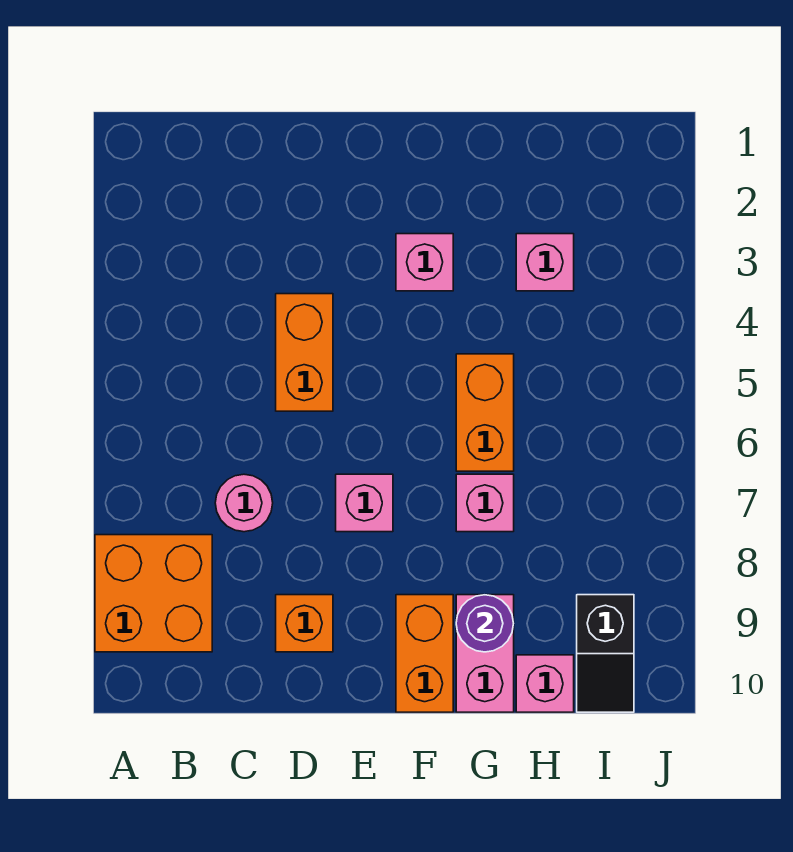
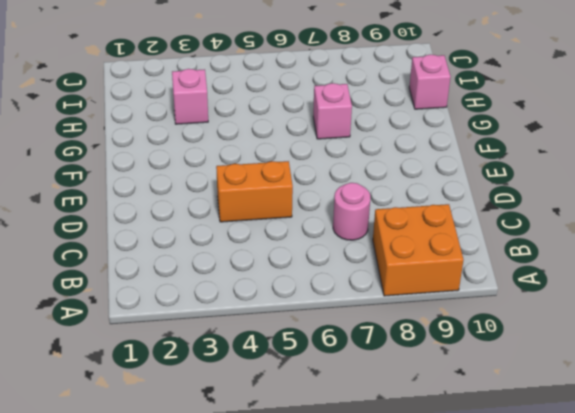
none -> orange brick D9 level 1
none -> pink brick E7 level 1
none -> pink brick F3 level 1

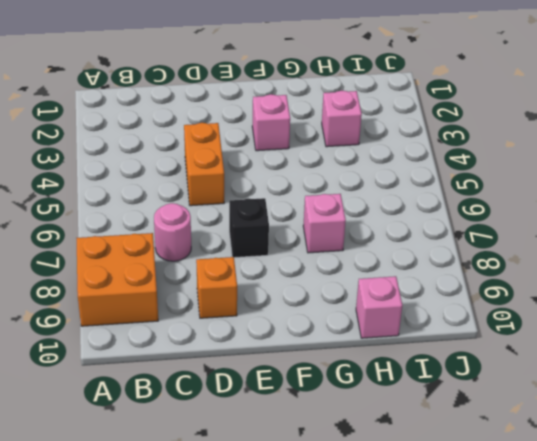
black brick E7 level 1 -> pink brick E7 level 1
none -> orange brick F9:F10 level 1
none -> orange brick G5:G6 level 1
none -> pink brick G9:G10 level 1

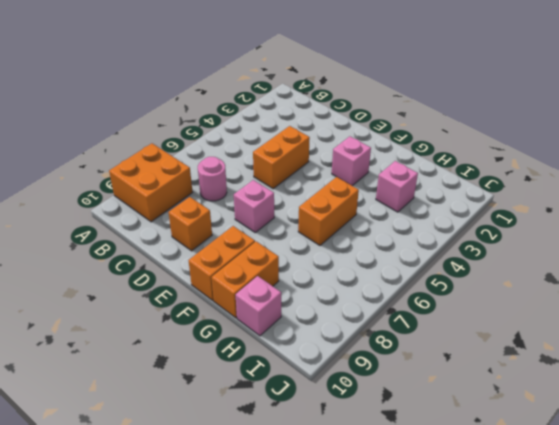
orange brick G9:G10 level 1 -> pink brick G9:G10 level 1
none -> pink brick G7 level 1
none -> black slope I9:I10 level 1 top 9
none -> purple round brick G9 level 2

